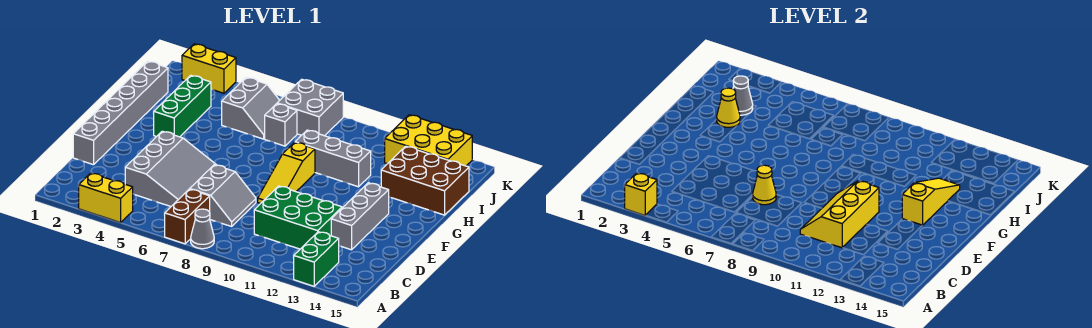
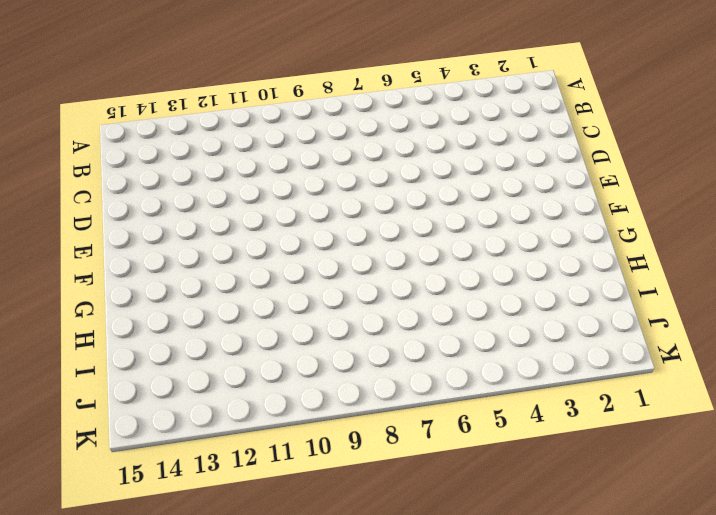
none -> yellow brick A3:A4 level 1
none -> brown brick A7:B7 level 1
none -> grey cone A8 level 1

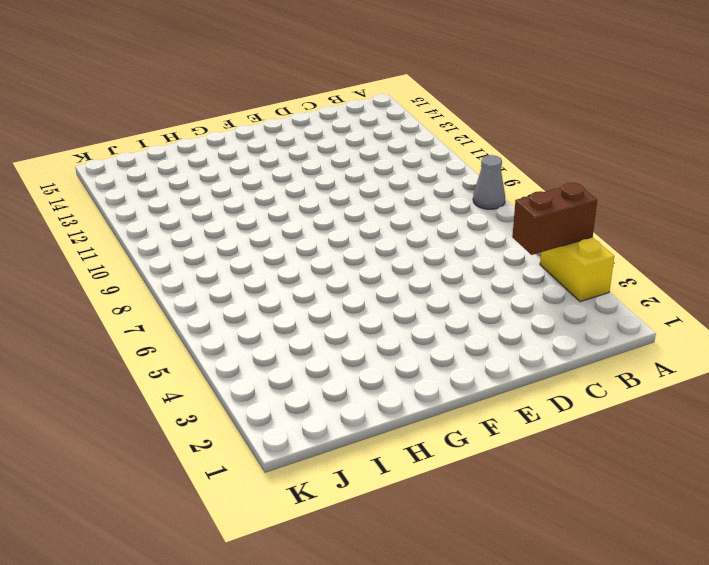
brown brick A4:B4 level 2 -> brown brick A7:B7 level 1
none -> green brick A13:B13 level 1
none -> grey slope C4:E6 level 1 top 4
none -> grey slope C7:D8 level 1 top 7

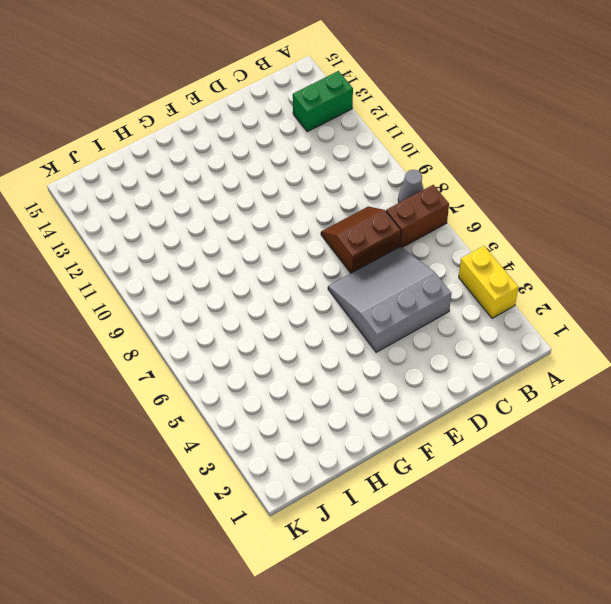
brown slope C7:D8 level 1 top 7 -> grey slope C7:D8 level 1 top 7
none -> green brick C10:D12 level 1
none -> grey brick D1:I1 level 1
none -> grey brick D13:F13 level 1

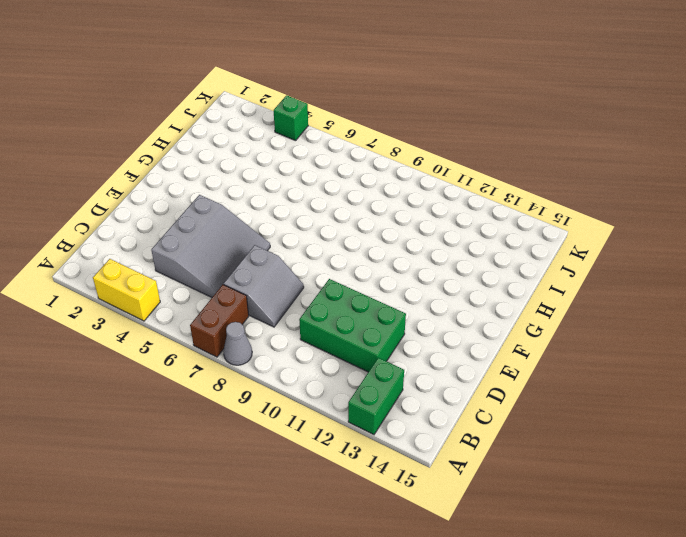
green brick K4 level 1 -> none
none -> grey brick D1:I1 level 1
none -> grey brick D13:F13 level 1
none -> yellow slope E9:G9 level 1 top G

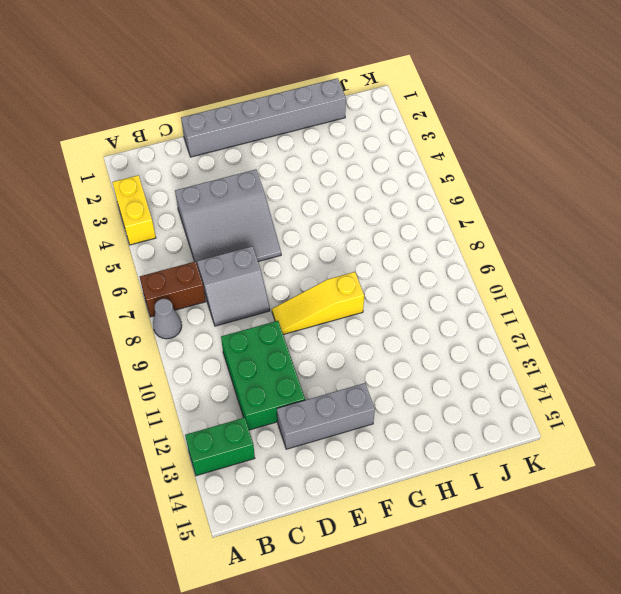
none -> green brick G3:I3 level 1
none -> grey brick H9:H11 level 1
none -> brown brick H13:I15 level 1

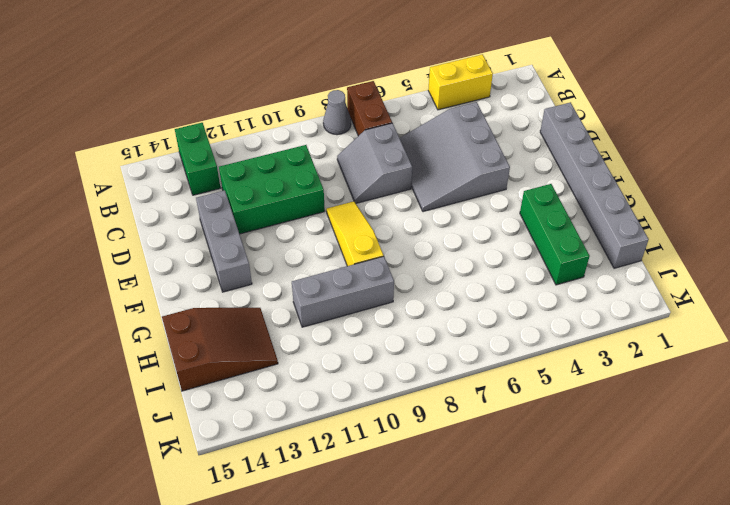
brown slope H13:I15 level 1 top 15 -> brown brick H13:I15 level 1
none -> grey slope I5:J6 level 1 top 5
none -> grey brick I7 level 1
none -> grey brick J7:K8 level 1

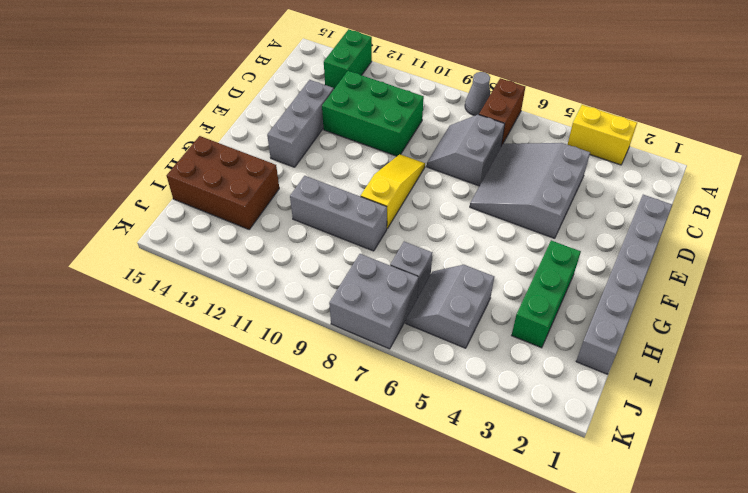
none -> yellow brick J12:K14 level 1
none -> yellow brick K2:K3 level 1
none -> yellow brick A3 level 2

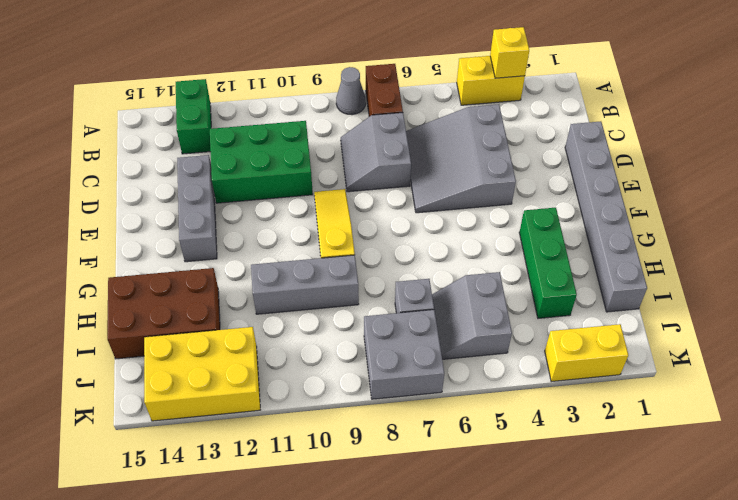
none -> yellow slope C10:E11 level 2 top 11
none -> yellow cone D7 level 2
none -> yellow slope F13:H13 level 2 top F

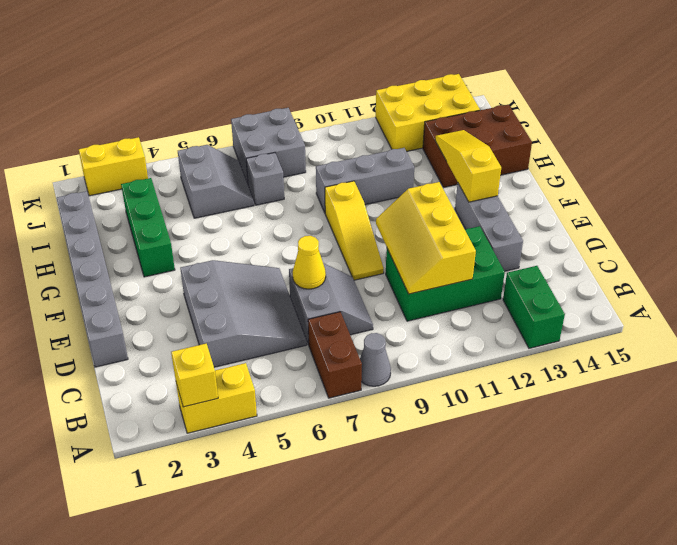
none -> yellow cone H3 level 2
none -> grey cone I3 level 2

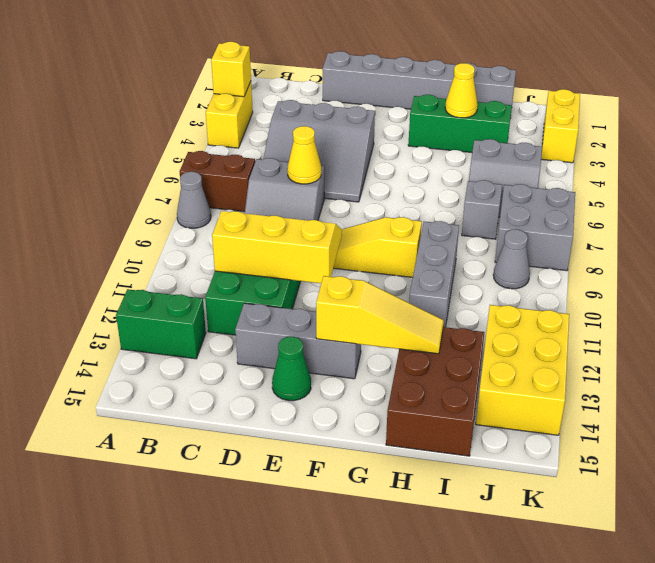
green cone E14 level 1 -> none
grey cone J9 level 1 -> grey cone I3 level 2

